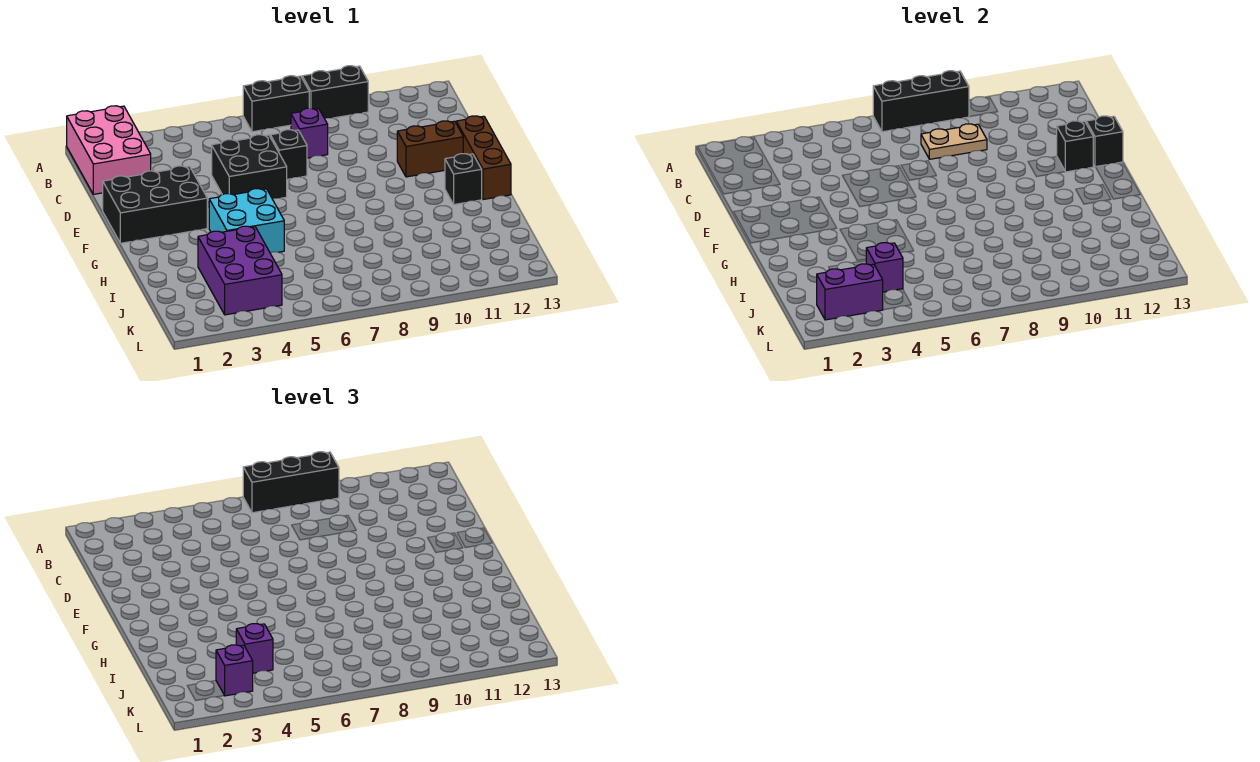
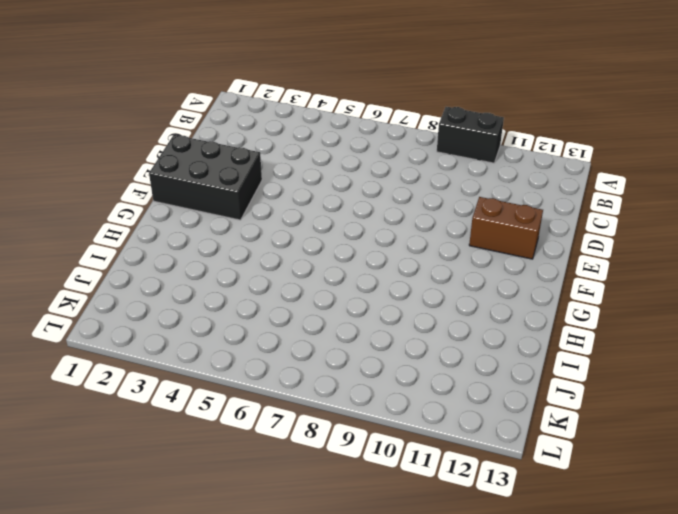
none -> pink brick A1:C2 level 1
none -> black brick A7:A8 level 1
none -> purple brick C8 level 1

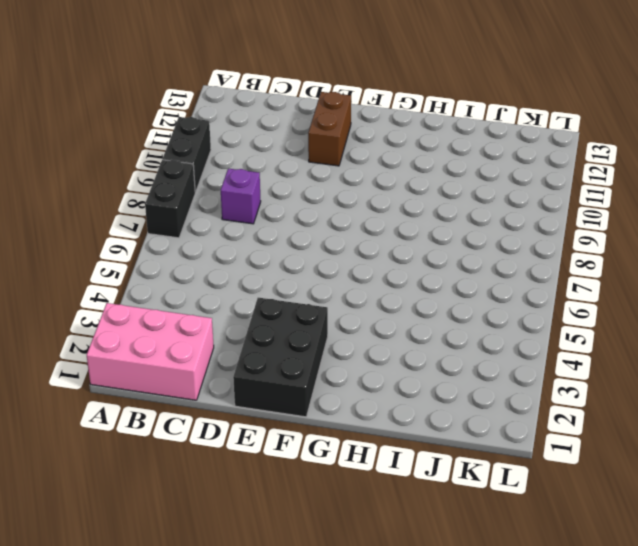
none -> black brick D5:E6 level 1
none -> black brick D7 level 1
none -> brown brick E13:G13 level 1

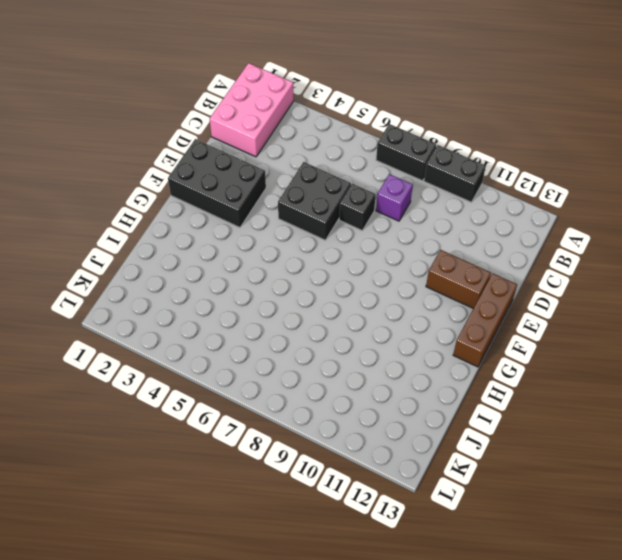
none -> cyan brick G4:H5 level 1
none -> black brick G12 level 1
none -> purple brick I3:K4 level 1

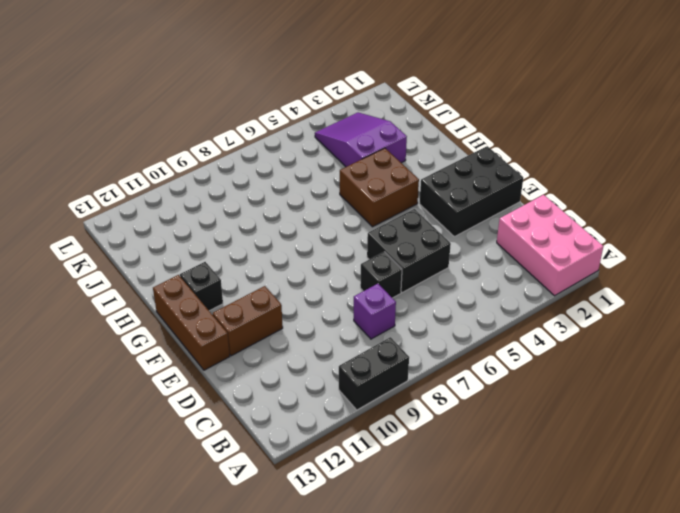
brown brick G4:H5 level 1 -> cyan brick G4:H5 level 1
purple slope I3:K4 level 1 top I -> purple brick I3:K4 level 1
none -> black brick A7:A8 level 1
none -> black brick A7:A9 level 2
none -> tan plate C8:C9 level 2

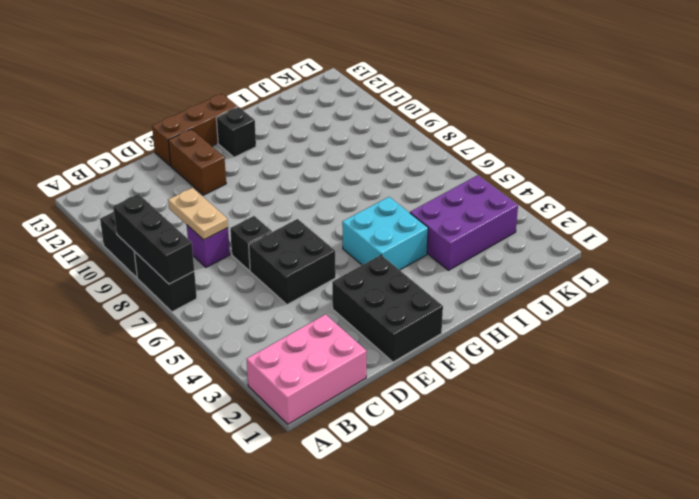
none -> black brick E12 level 2
none -> black brick E13 level 2
none -> purple brick J4 level 2

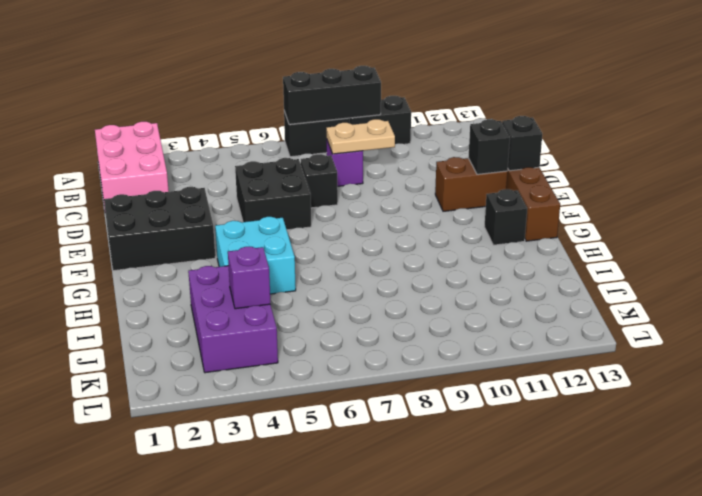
none -> purple brick K2:K3 level 2
none -> black brick A7:A9 level 3
none -> purple brick J4 level 3

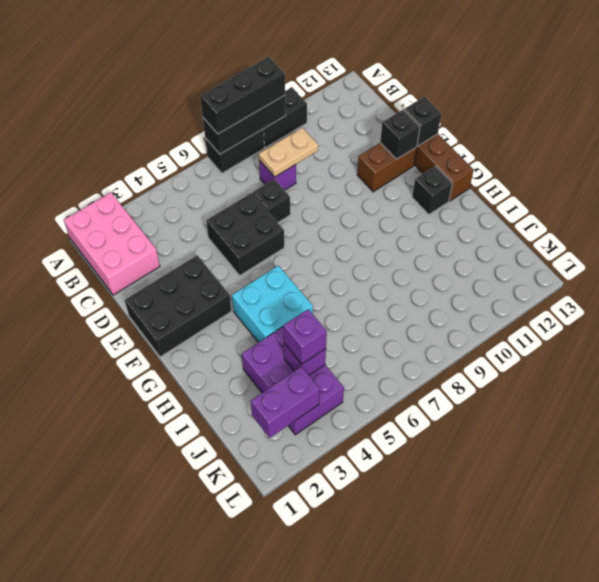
none -> purple brick K3 level 3

